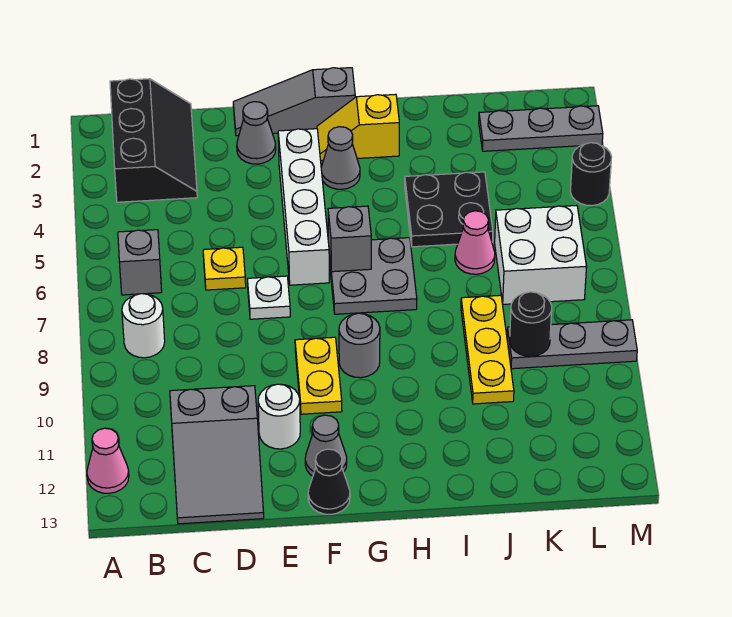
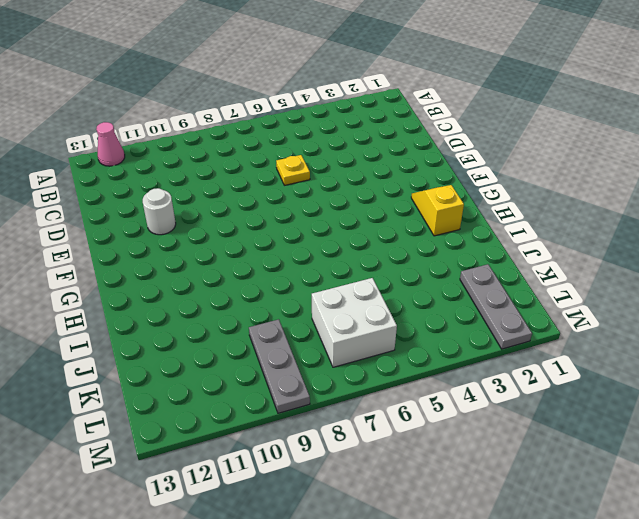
none -> black slope B1:C3 level 1 top B
none -> grey brick B6 level 1
none -> white round brick B8 level 1

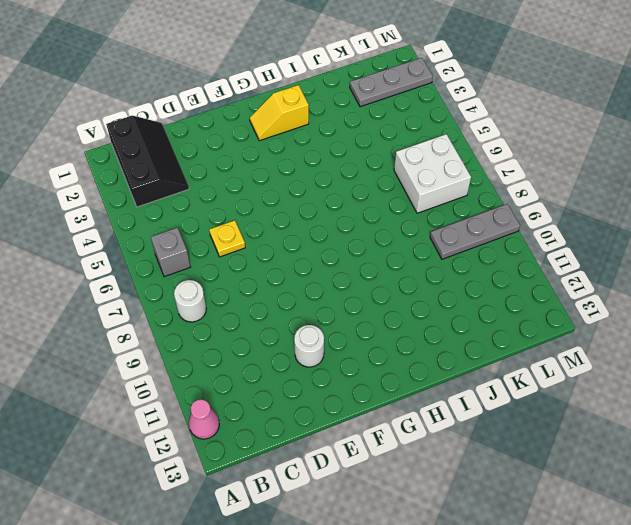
none -> grey slope C11:D13 level 1 top 11
none -> grey slope E1:G1 level 1 top G
none -> grey cone E2 level 1

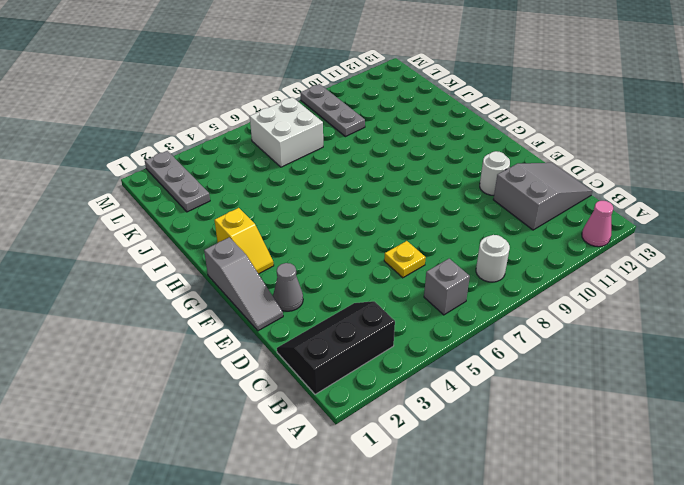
none -> white plate E7 level 1
none -> white brick F3:F6 level 1
none -> yellow plate F9:F10 level 1

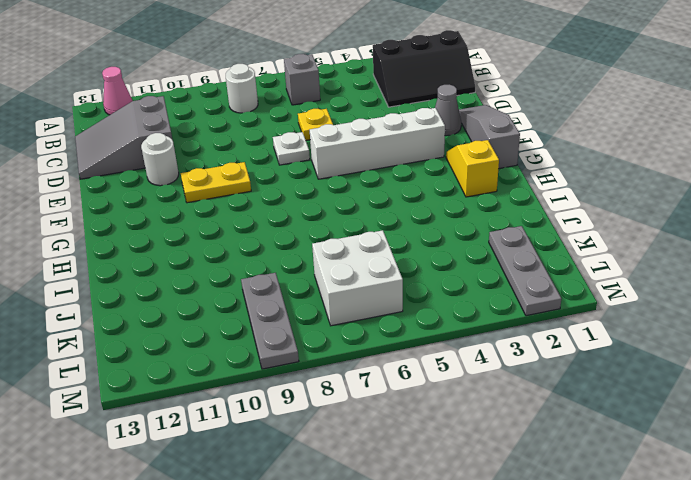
none -> grey cone F12 level 1
none -> black cone F13 level 1
none -> grey cone G3 level 1

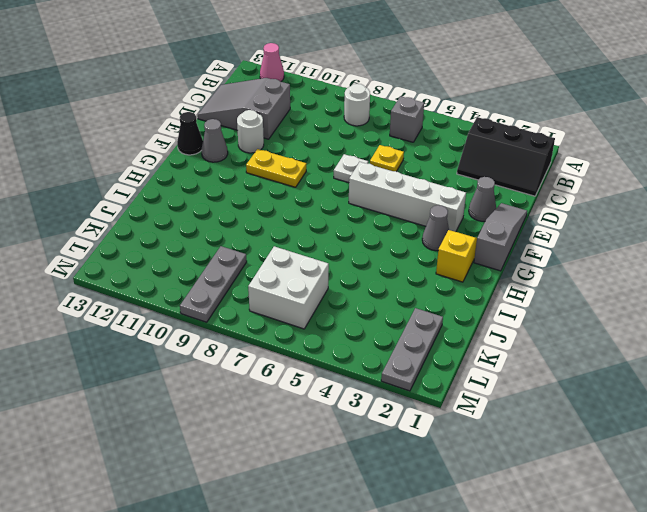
none -> grey plate G6:H7 level 1
none -> grey round brick G9 level 1
none -> black plate I4:J5 level 1

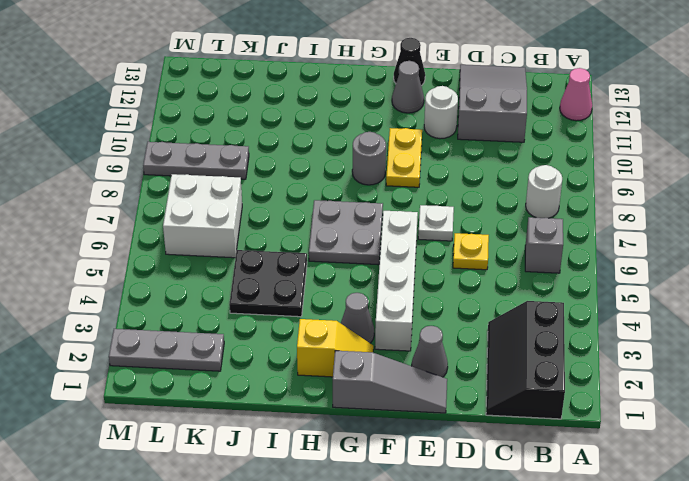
none -> pink cone J6 level 1
none -> yellow plate J8:J10 level 1
none -> black round brick M4 level 1

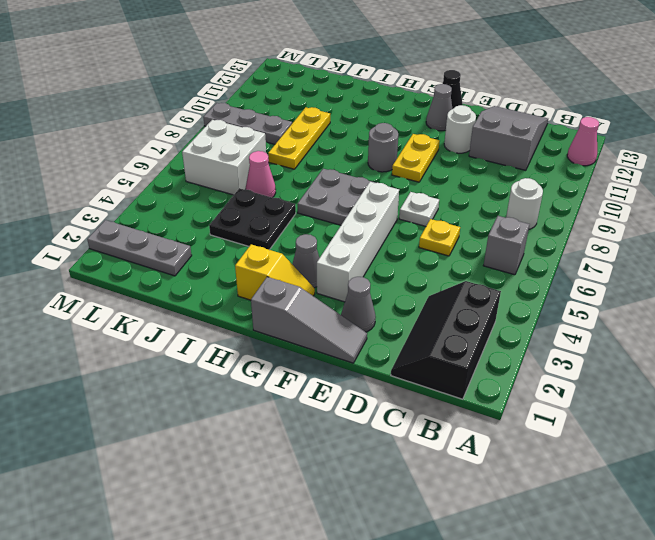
none -> black round brick M4 level 1
none -> grey brick G6 level 2
none -> black round brick K9 level 2

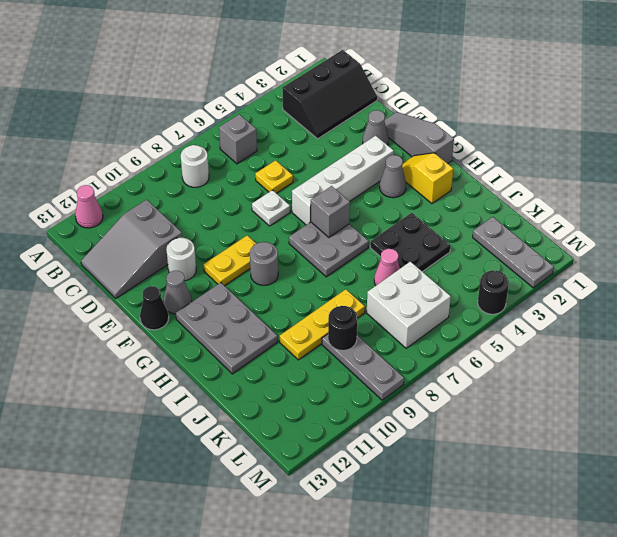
grey plate G11:I12 level 1 -> none

